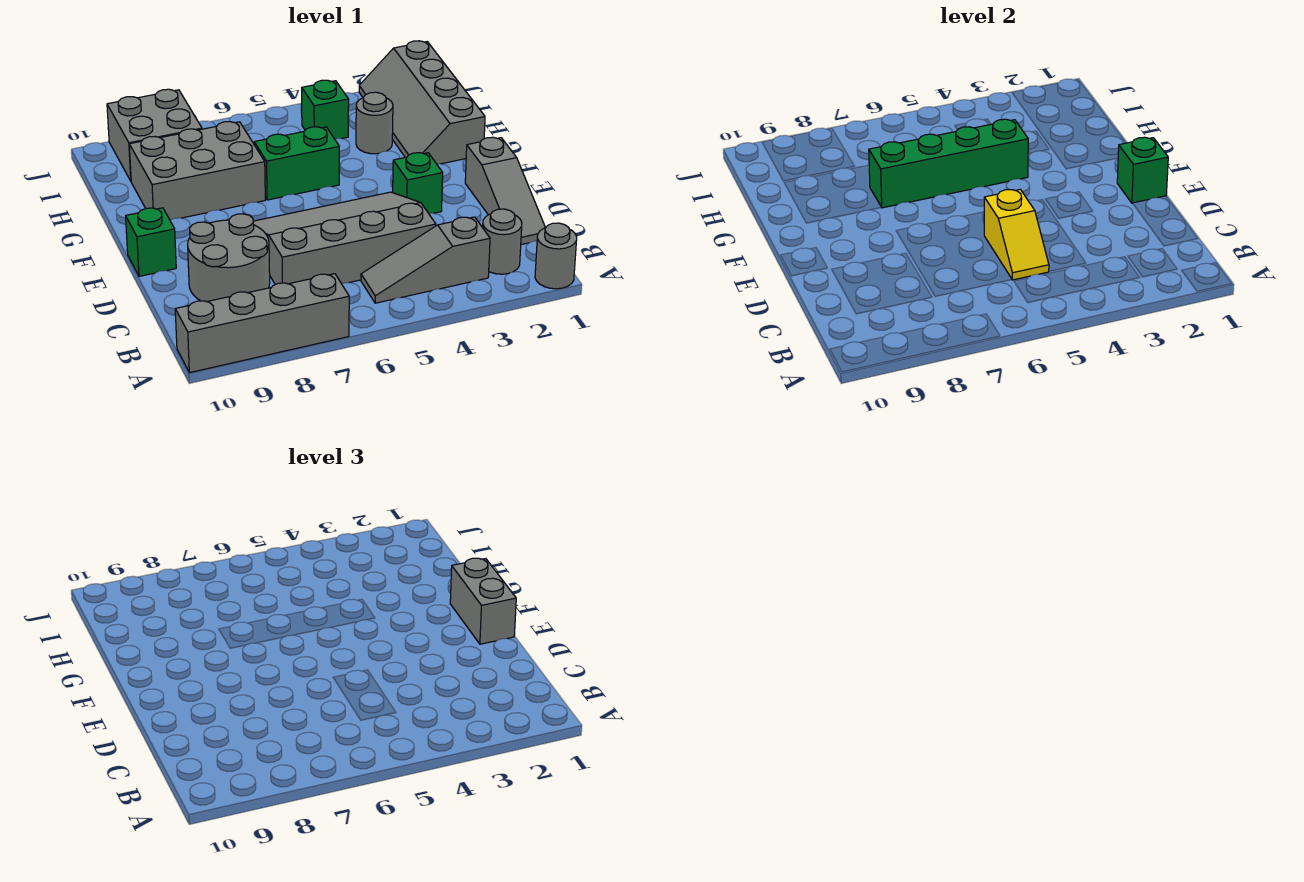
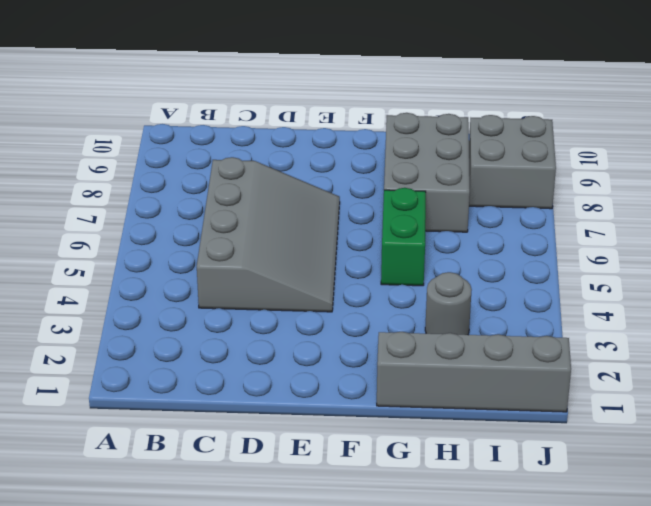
none -> grey round brick A1 level 1
none -> grey brick A7:A10 level 1
none -> grey round brick B2 level 1

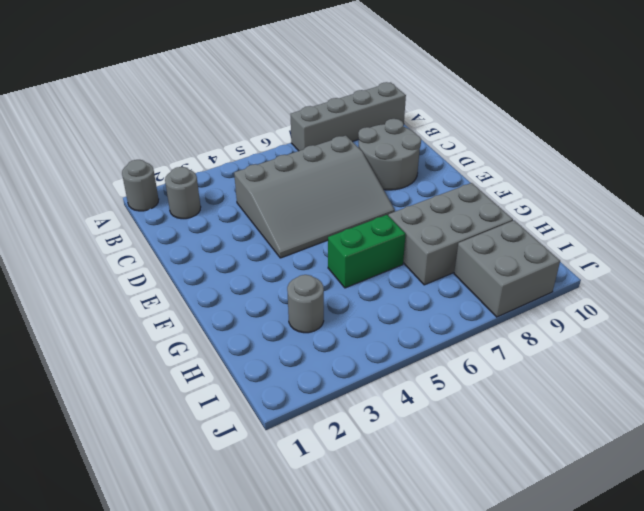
none -> grey slope B3:B5 level 1 top 3
none -> grey slope C1:E1 level 1 top E
none -> green brick E3 level 1

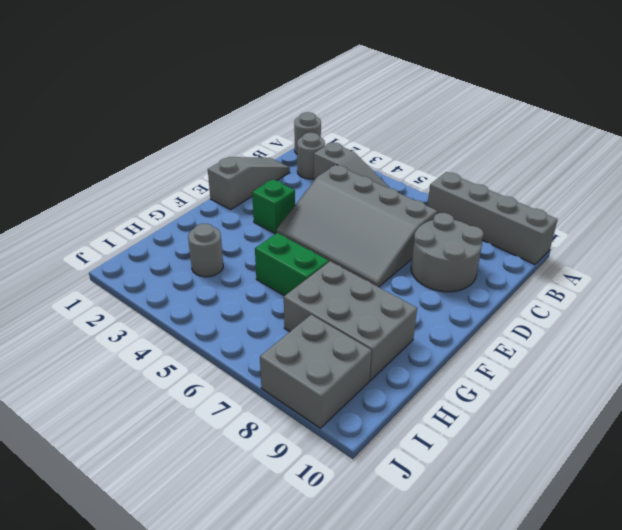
none -> green brick E10 level 1
none -> grey slope G1:J2 level 1 top 1
none -> green brick I4 level 1

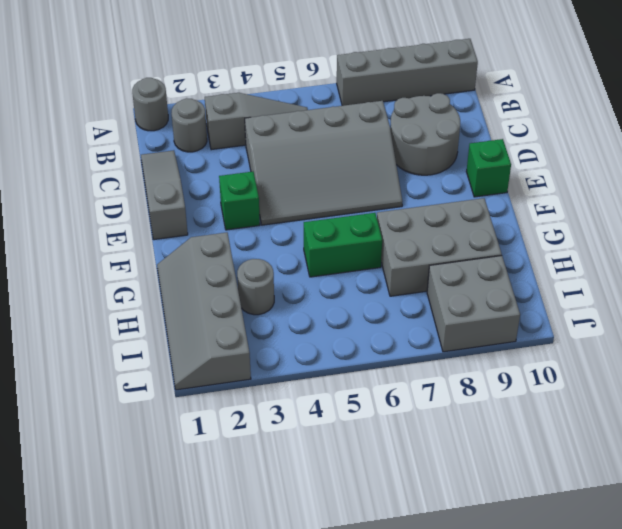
grey slope G1:J2 level 1 top 2 -> grey slope G1:J2 level 1 top 1
none -> green brick I4 level 1
none -> yellow slope C5:D5 level 2 top D
none -> green brick E1 level 2

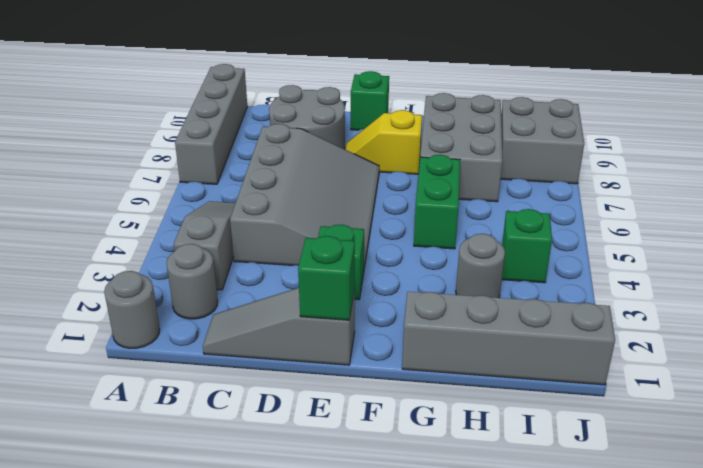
yellow slope E8:F8 level 1 top F -> yellow slope C5:D5 level 2 top D
none -> green brick G4:G7 level 2
none -> grey brick E1:F1 level 3

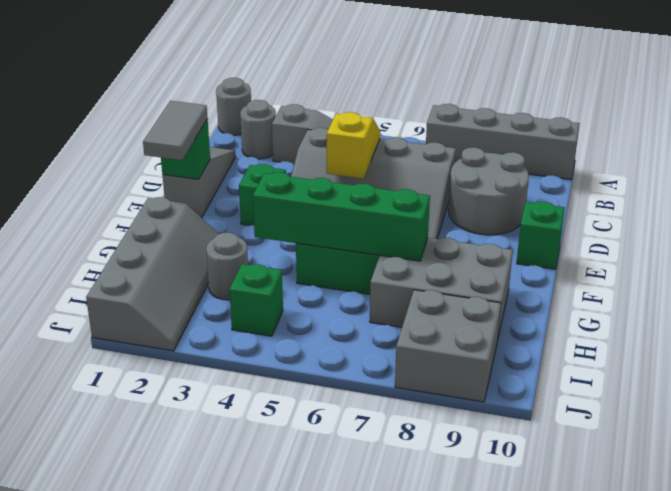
grey tile E1:F1 level 3 -> grey brick E1:F1 level 3

